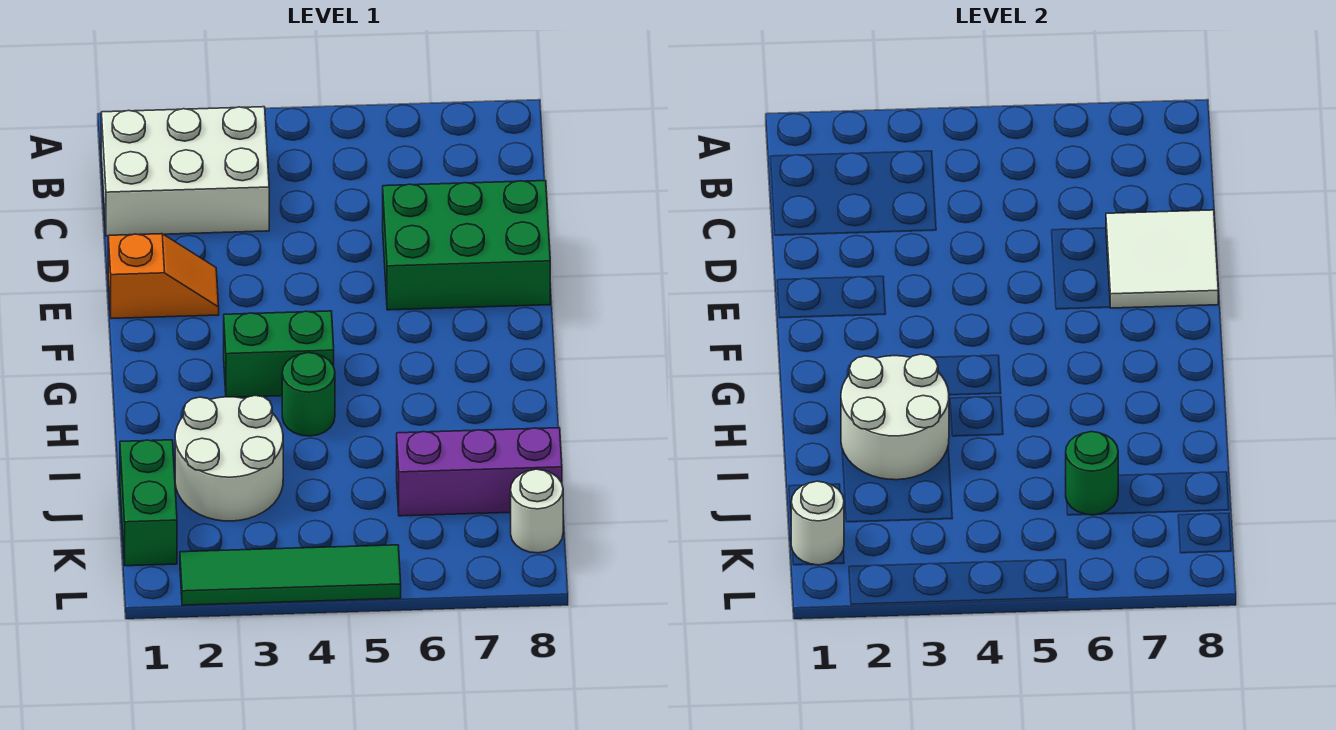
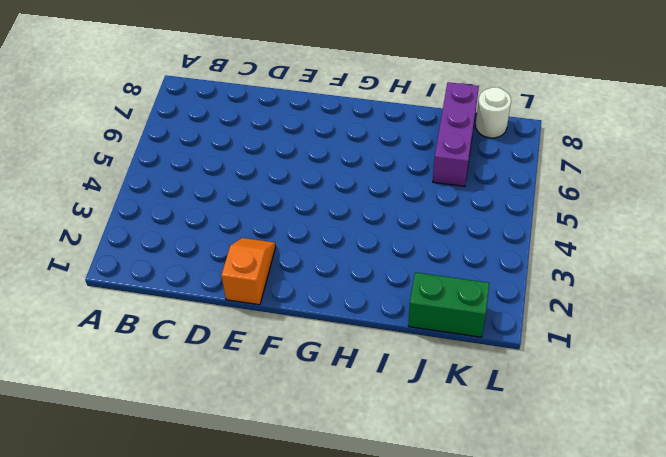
none -> white brick B1:C3 level 1
none -> green brick D6:E8 level 1
none -> green brick G3:G4 level 1

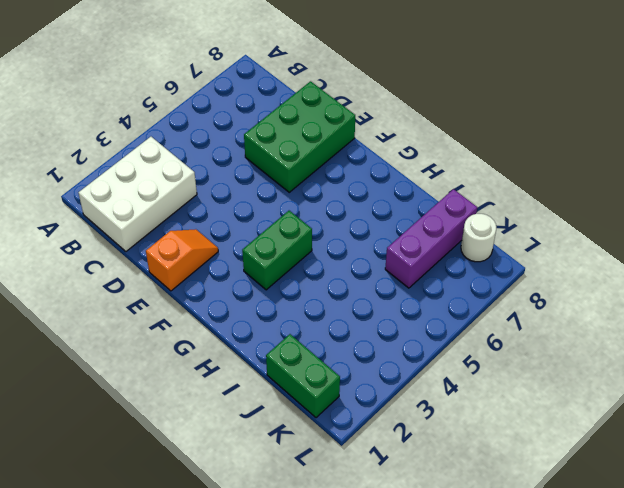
none -> green round brick H4 level 1
none -> white round brick I2:J3 level 1
none -> green tile L2:L5 level 1

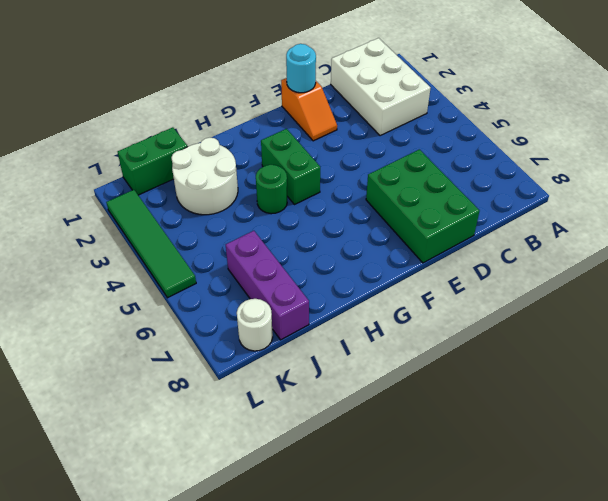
cyan round brick E1 level 2 -> none
none -> white tile D7:E8 level 2
none -> white round brick H2:I3 level 2
none -> green round brick J6 level 2

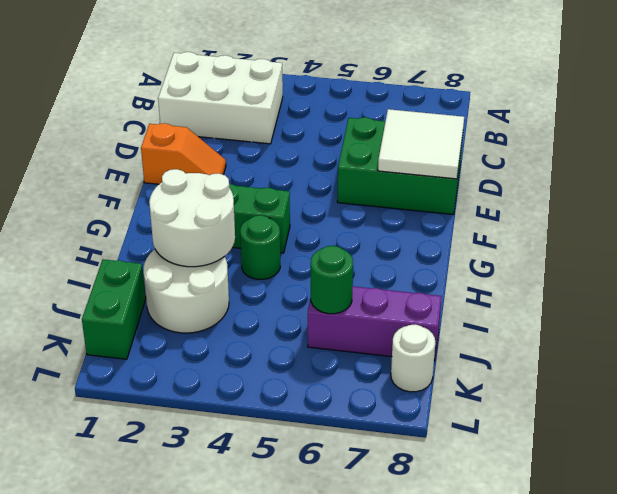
none -> green tile L2:L5 level 1
none -> white round brick K1 level 2

